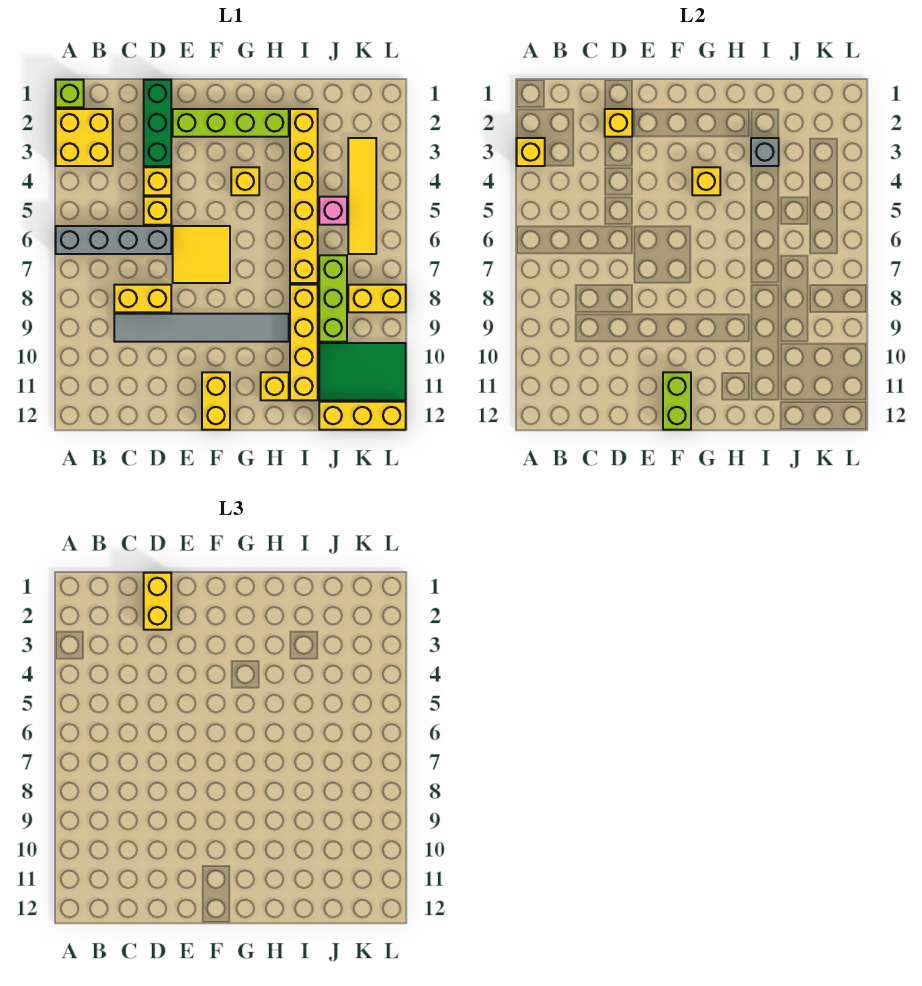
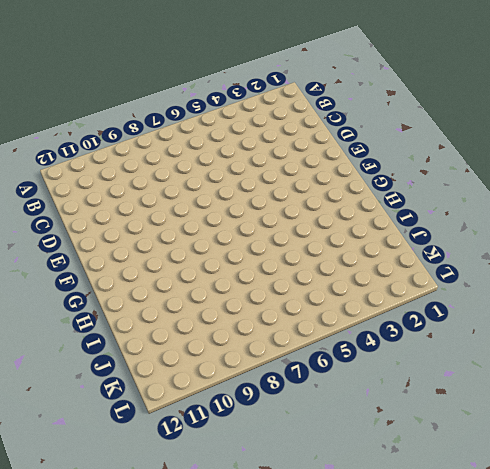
none -> lime brick A1 level 1
none -> yellow brick A2:B3 level 1
none -> grey brick A6:D6 level 1

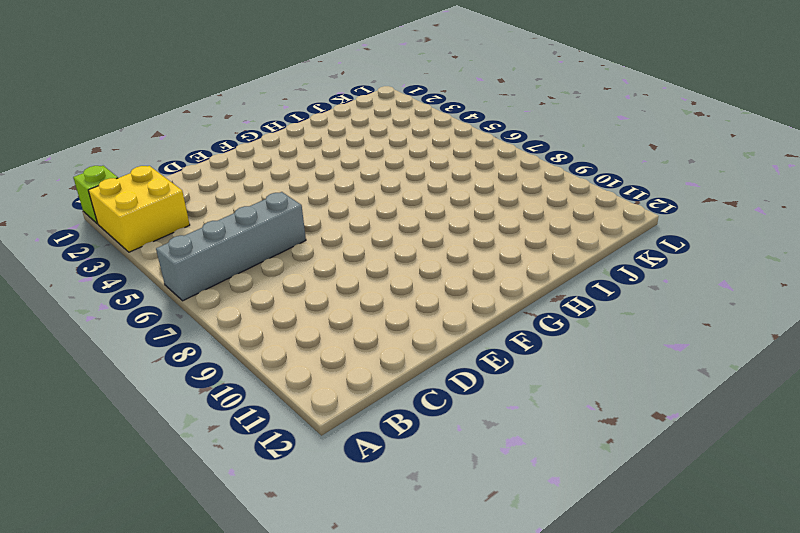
none -> yellow brick C8:D8 level 1
none -> grey tile C9:H9 level 1
none -> green brick D1:D3 level 1

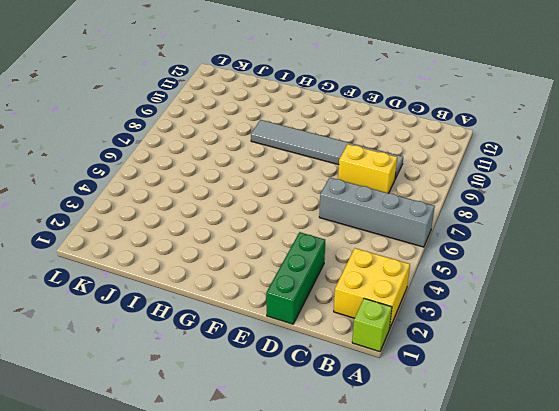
none -> yellow brick D4 level 1
none -> yellow brick D5 level 1
none -> lime brick E2:H2 level 1

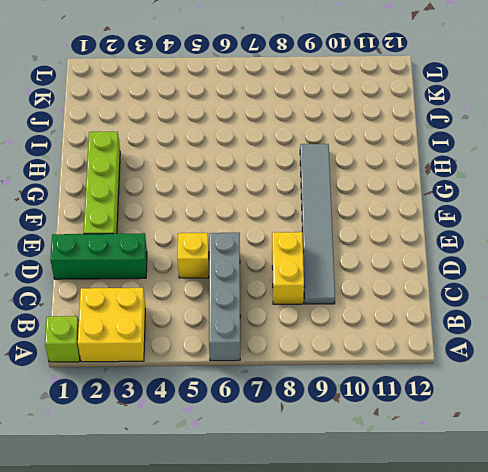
none -> yellow brick D4 level 1
none -> yellow tile E6:F7 level 1
none -> yellow brick F11:F12 level 1

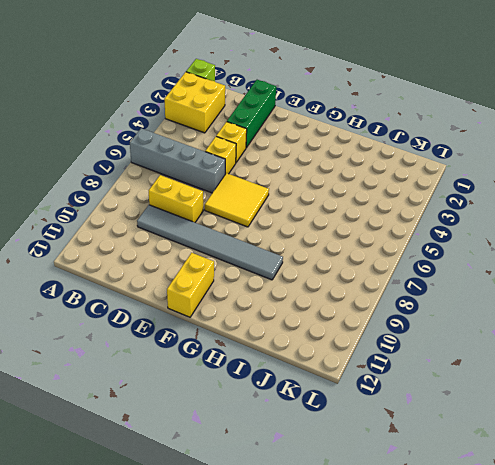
none -> lime brick E2:H2 level 1
none -> yellow brick G4 level 1
none -> yellow brick H11 level 1

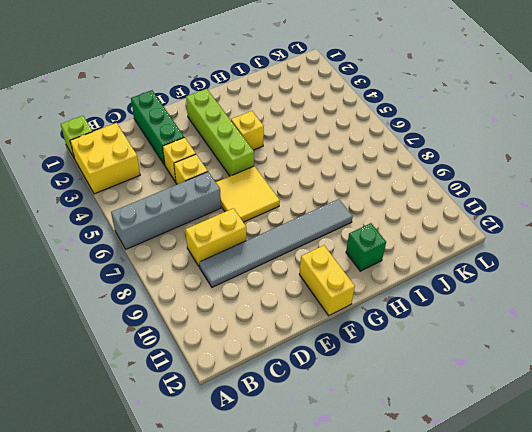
lime brick F2:F5 level 1 -> lime brick E2:H2 level 1
green brick H11 level 1 -> yellow brick H11 level 1
none -> yellow brick I2:I7 level 1
none -> yellow brick I8:I11 level 1
none -> pink brick J5 level 1

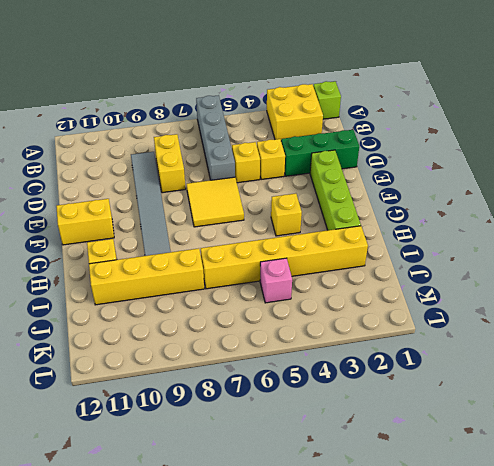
none -> lime brick J7:J9 level 1
none -> green tile J10:L11 level 1
none -> yellow brick J12:L12 level 1

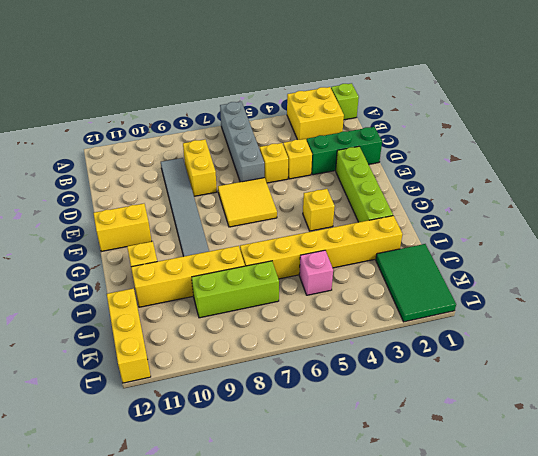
green tile J1:L2 level 1 -> green tile J10:L11 level 1
none -> yellow tile K3:K6 level 1
none -> yellow brick K8:L8 level 1
none -> yellow brick A3 level 2

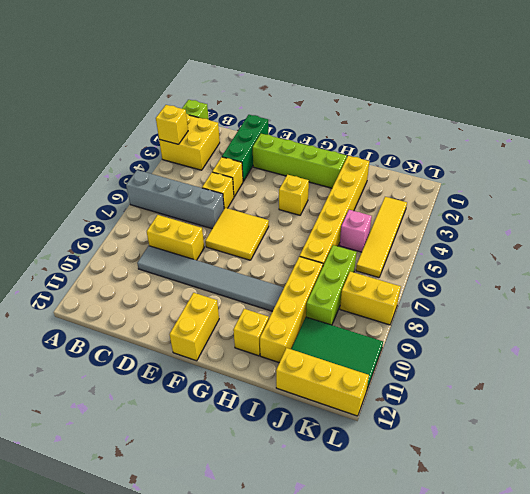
none -> yellow brick D2 level 2
none -> lime brick F11:F12 level 2
none -> yellow brick G4 level 2

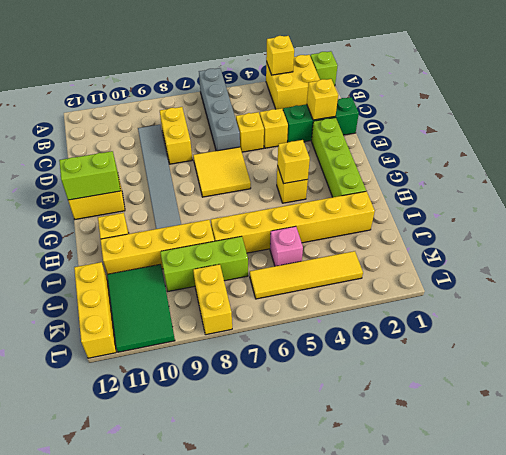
none -> grey brick I3 level 2
none -> yellow brick D1:D2 level 3

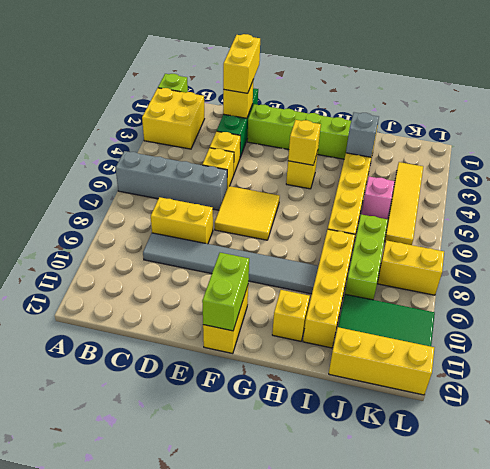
none -> yellow brick A3 level 2

